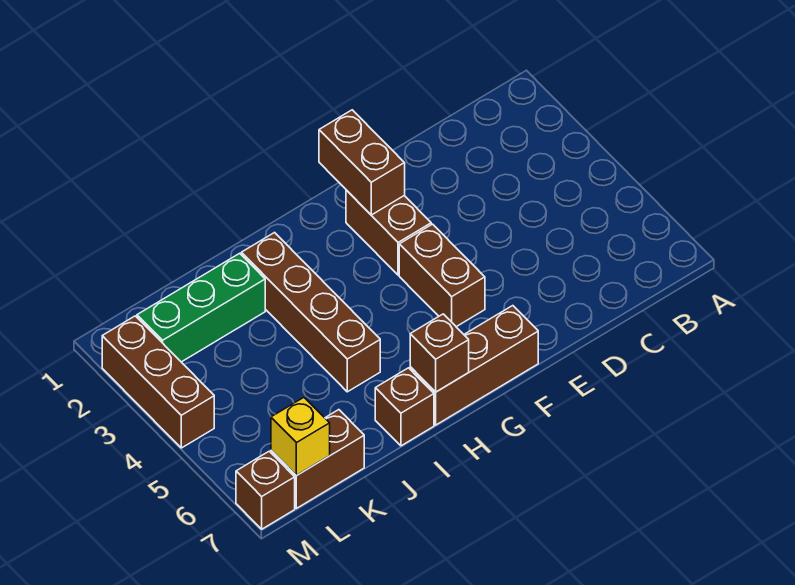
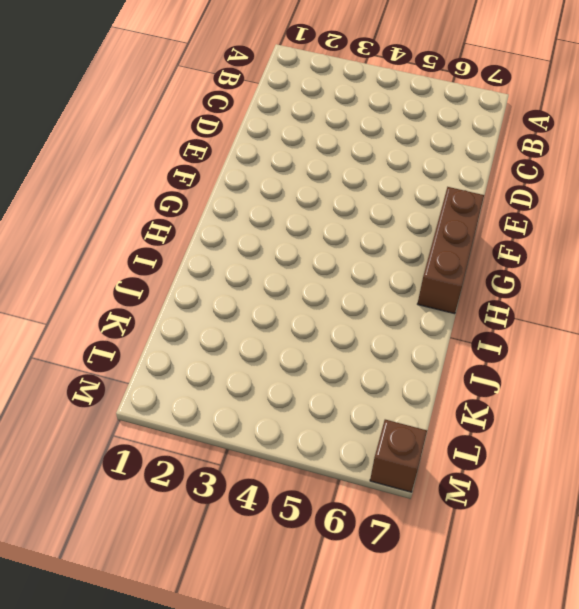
none -> brown brick F2:F3 level 1
none -> brown brick F4:F5 level 1
none -> brown brick I2:I5 level 1

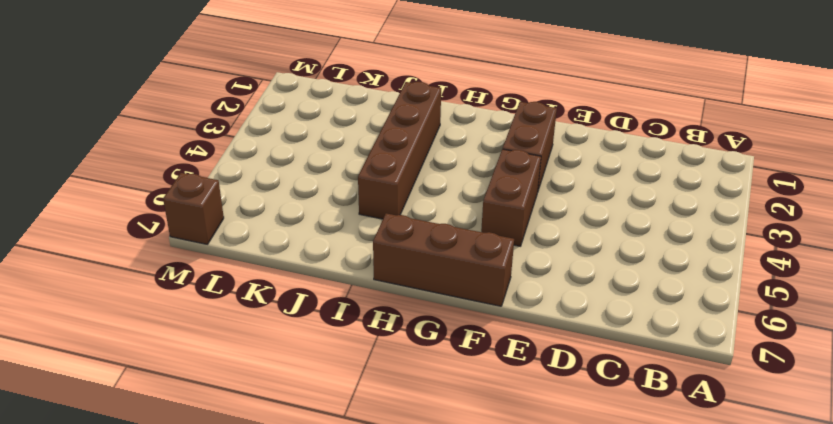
none -> brown brick I7 level 1
none -> green brick J2:L2 level 1
none -> brown brick K7:L7 level 1

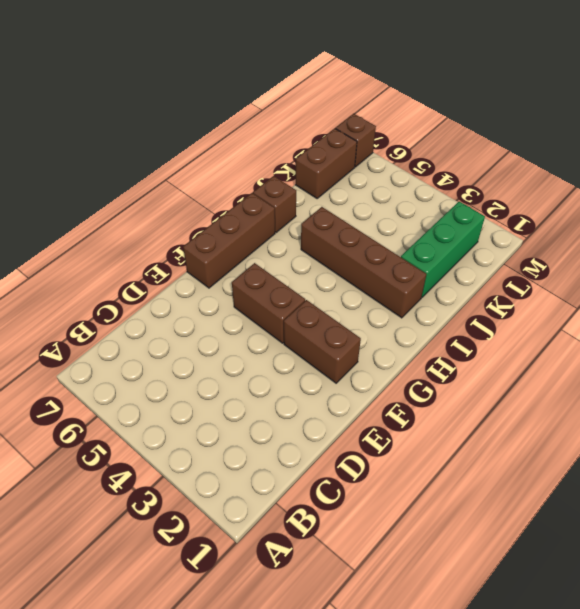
none -> brown brick M2:M4 level 1
none -> brown brick F1:F2 level 2
none -> brown brick H7 level 2

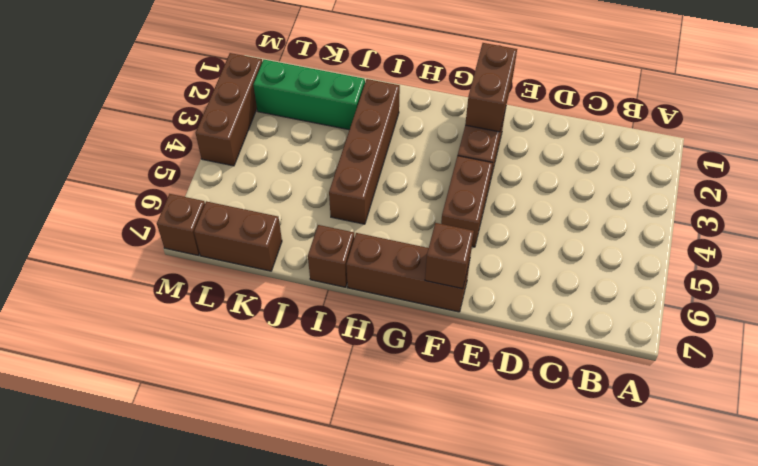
brown brick F7 level 2 -> brown brick H7 level 2
none -> yellow brick L7 level 2

